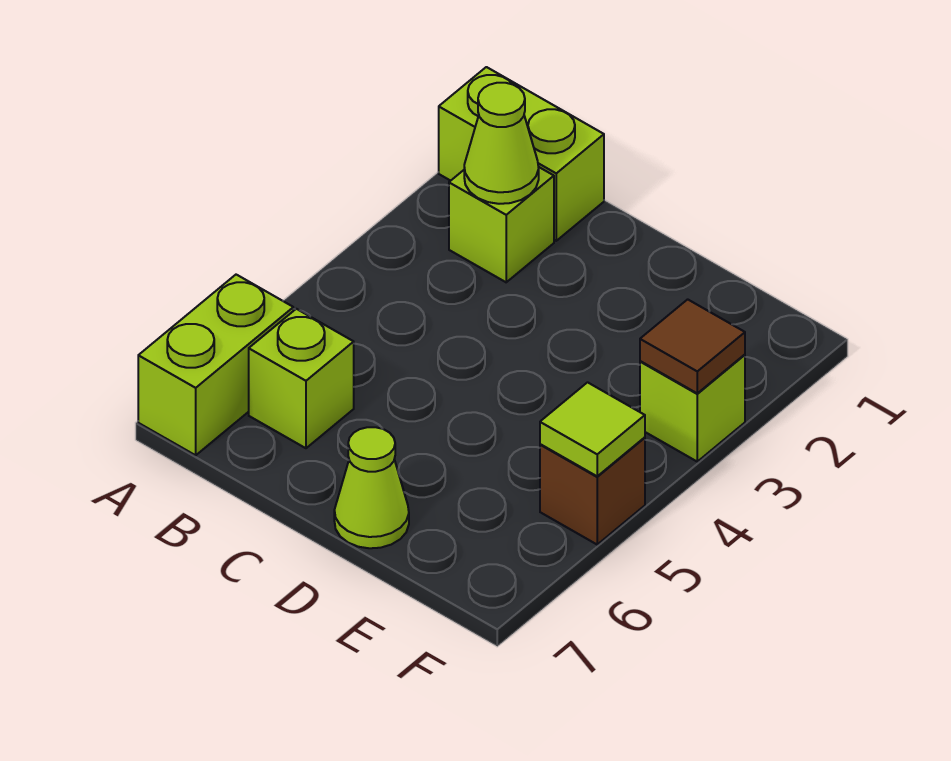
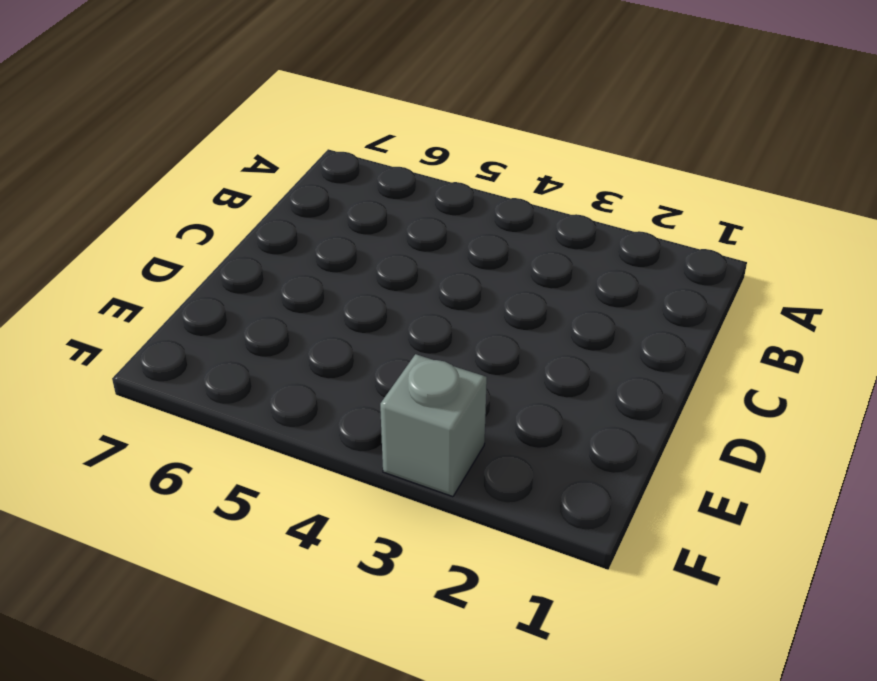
grey brick F3 level 1 -> lime brick F3 level 1
none -> lime brick A1:B1 level 1
none -> lime brick A6:A7 level 1

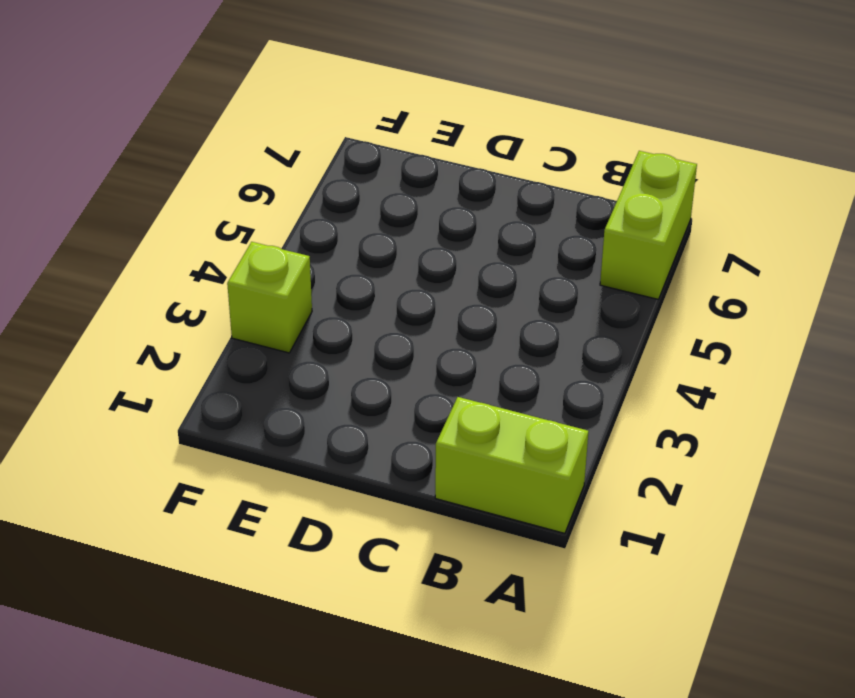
none -> lime brick B2 level 1
none -> lime brick B6 level 1

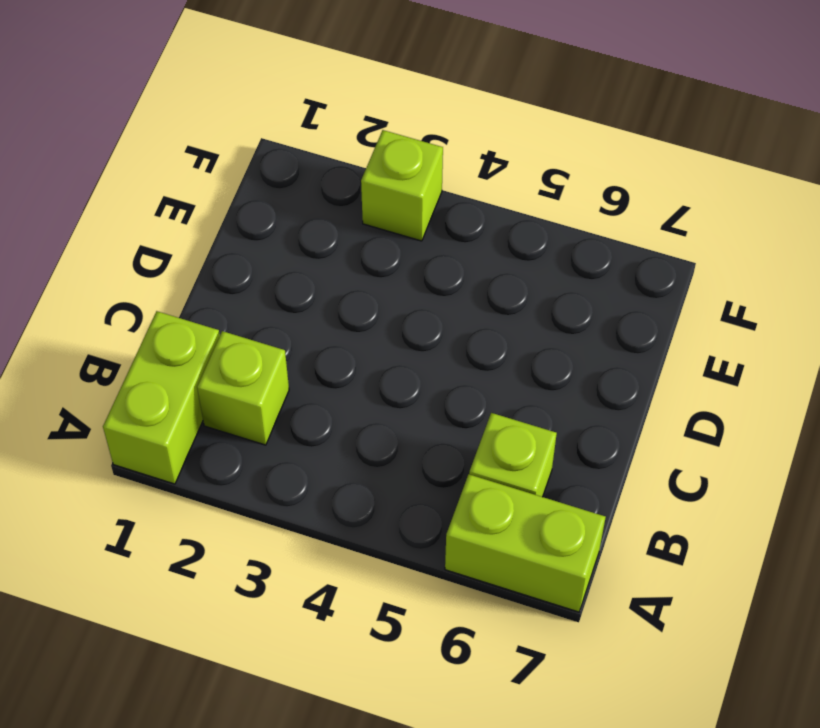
none -> lime cone D7 level 1
none -> brown brick F5 level 1

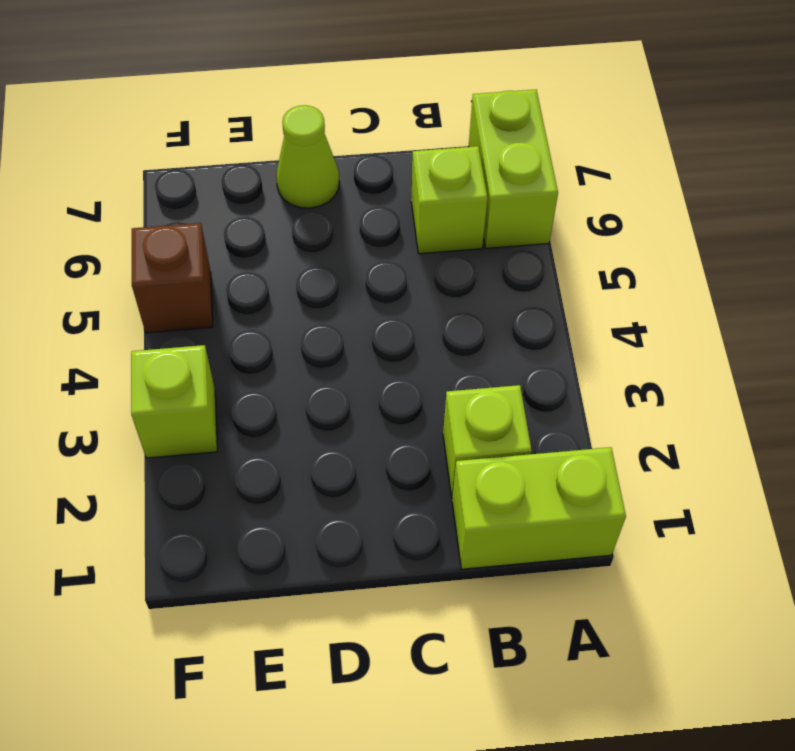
none -> lime cone B2 level 2
none -> brown tile F3 level 2

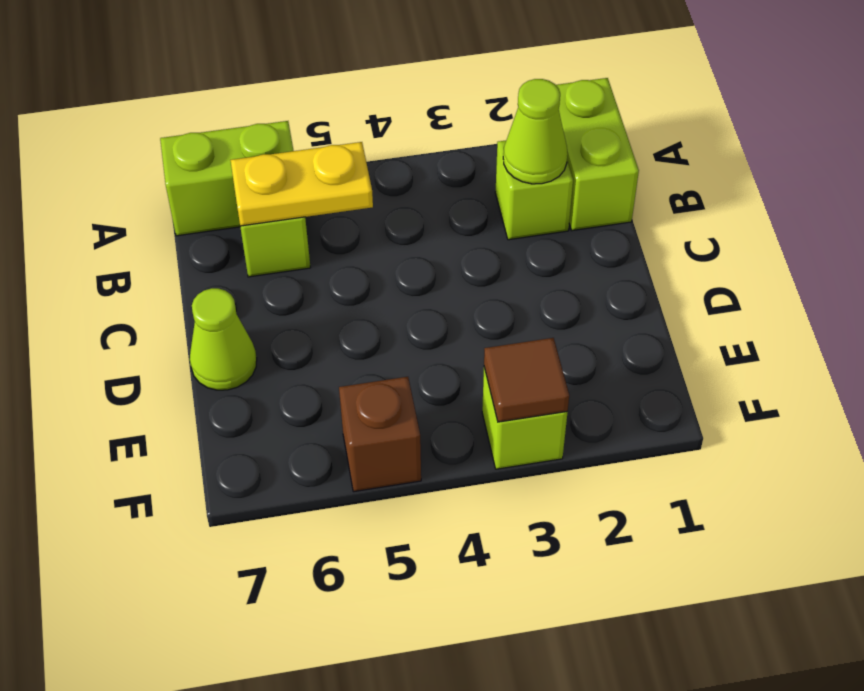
yellow plate B5:B6 level 2 -> none
none -> lime tile F5 level 2

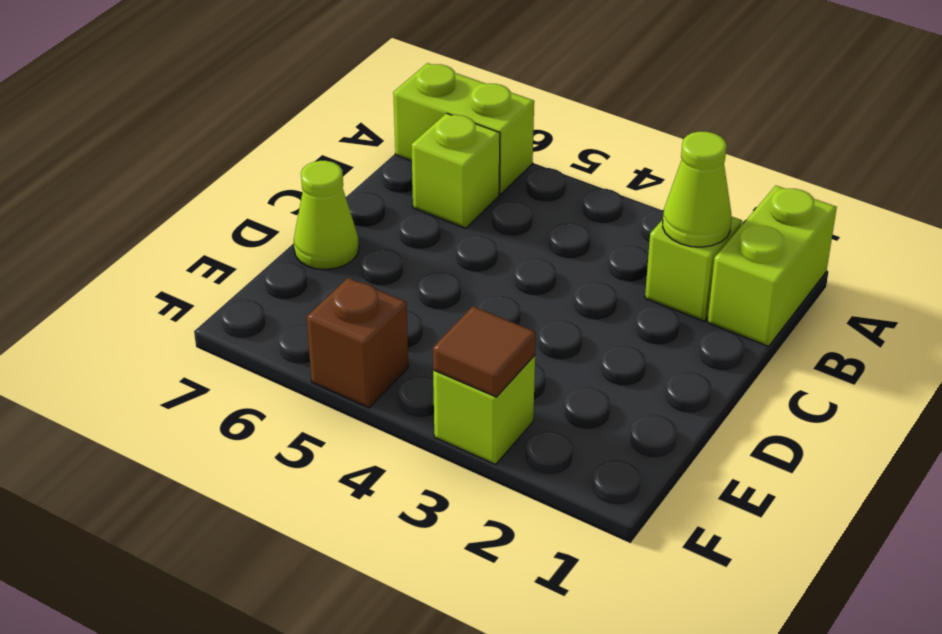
none -> lime tile F5 level 2

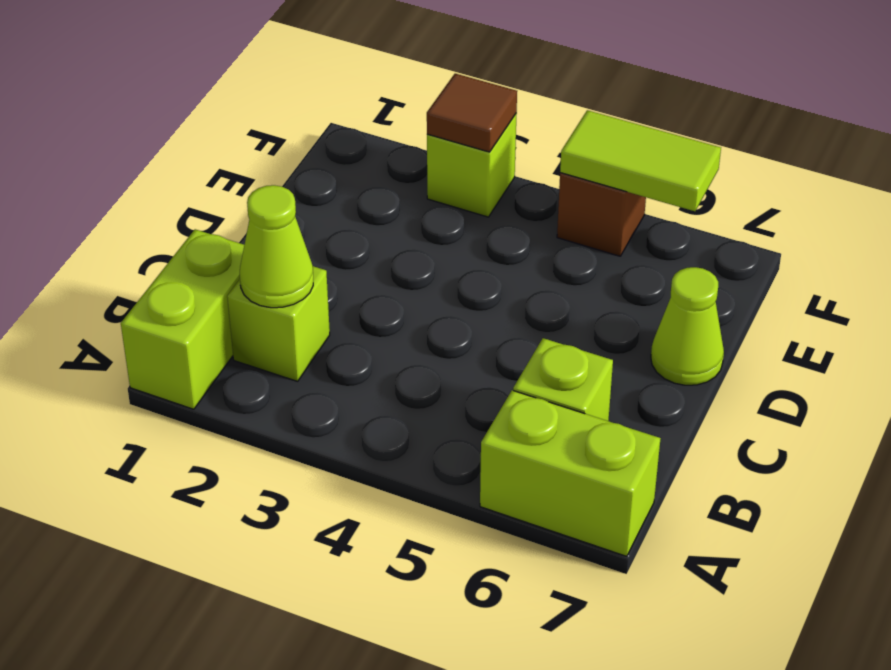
lime tile F5:F6 level 2 -> lime tile F5 level 2

